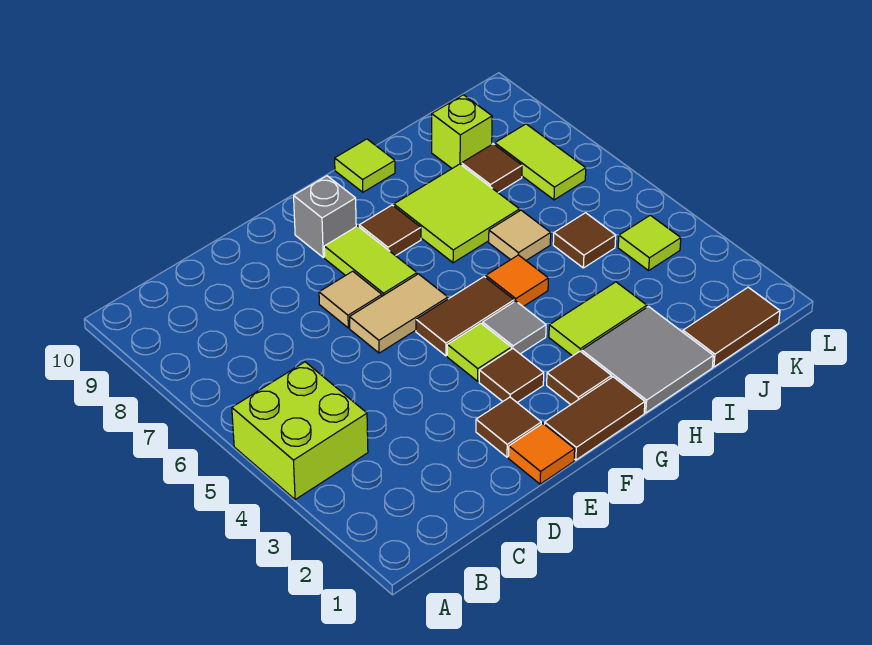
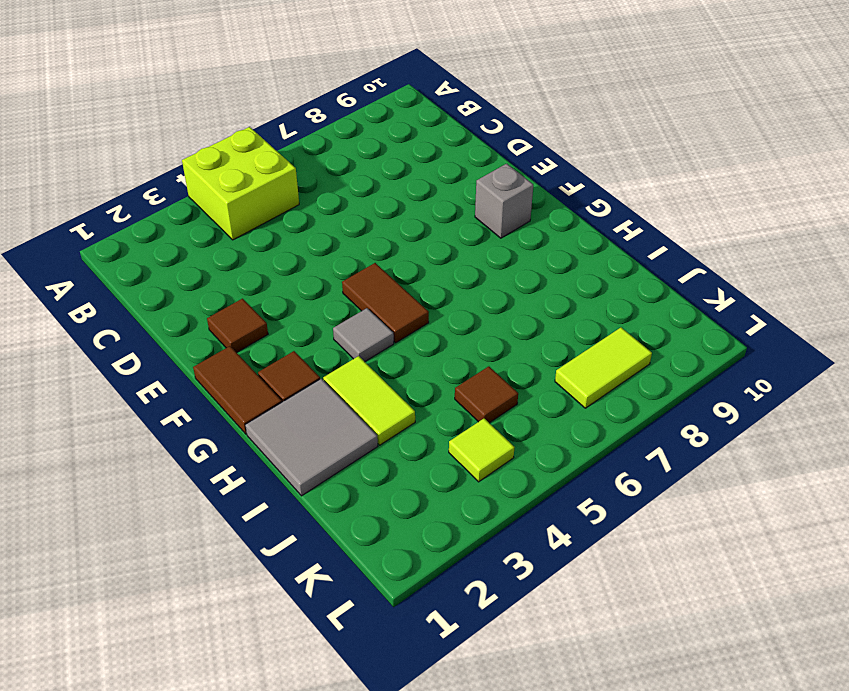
none -> orange tile E1 level 1
none -> tan tile E6:F6 level 1
none -> tan tile E7 level 1

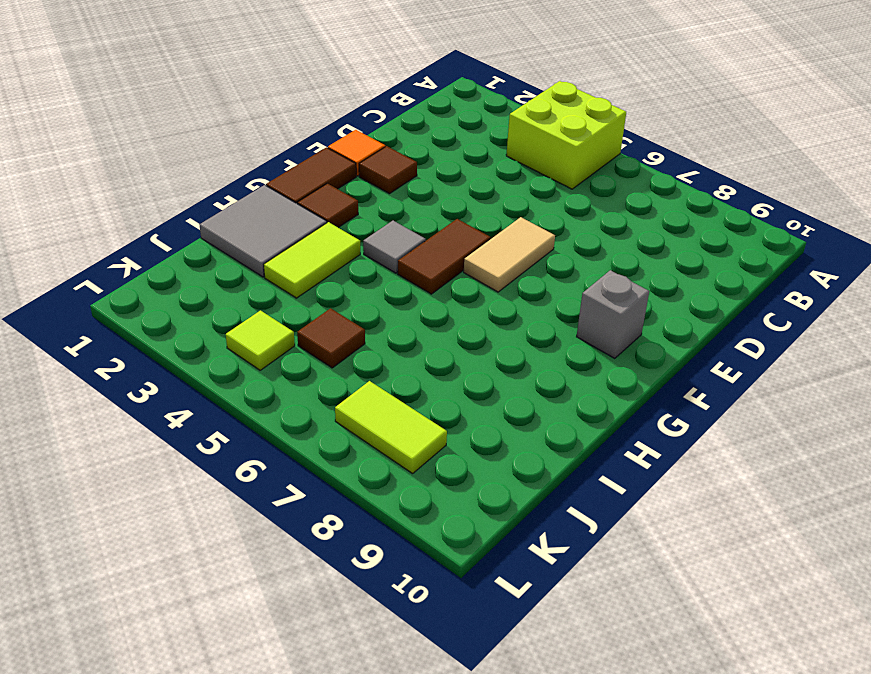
none -> tan tile E7 level 1
none -> brown tile F3 level 1
none -> lime tile F4 level 1

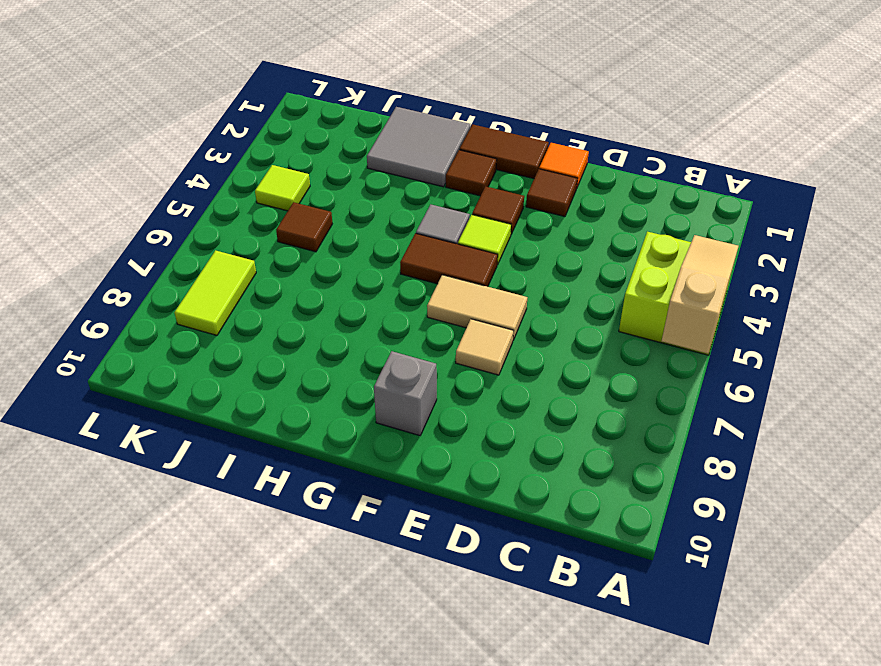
tan slope A4:A6 level 2 top 6 -> none
none -> lime tile F7:F8 level 1
none -> brown tile G8 level 1
none -> lime tile H3:I3 level 1

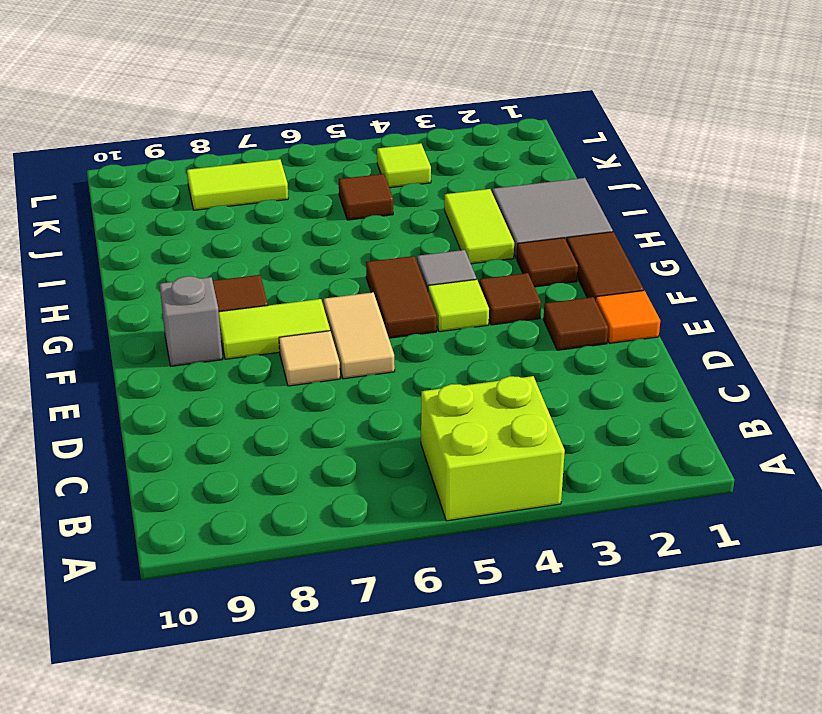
none -> orange tile H5 level 1
none -> lime tile H7:I8 level 1
none -> lime tile H10 level 1

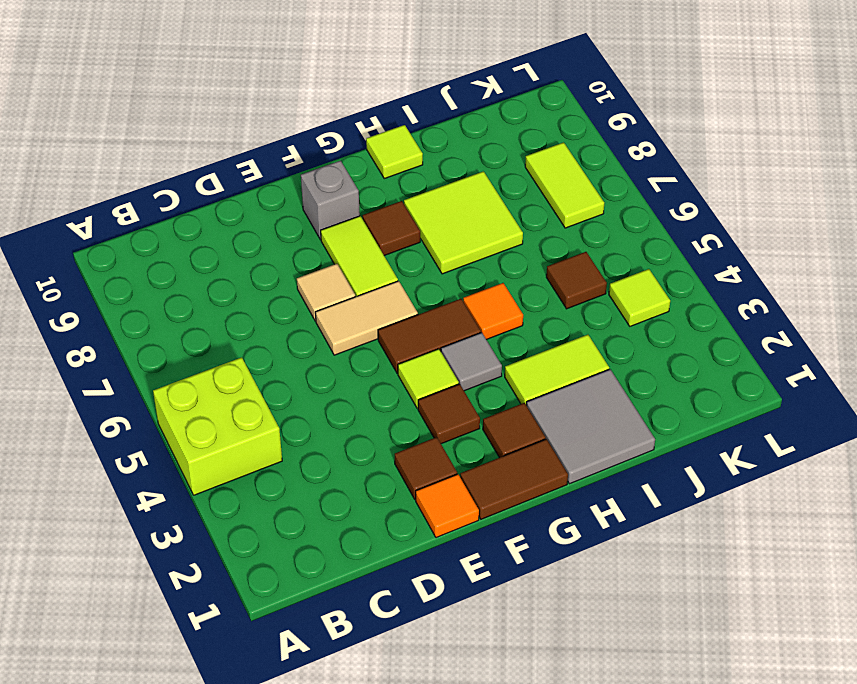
none -> tan tile I6 level 1
none -> brown tile J1:K1 level 1
none -> brown tile J8 level 1

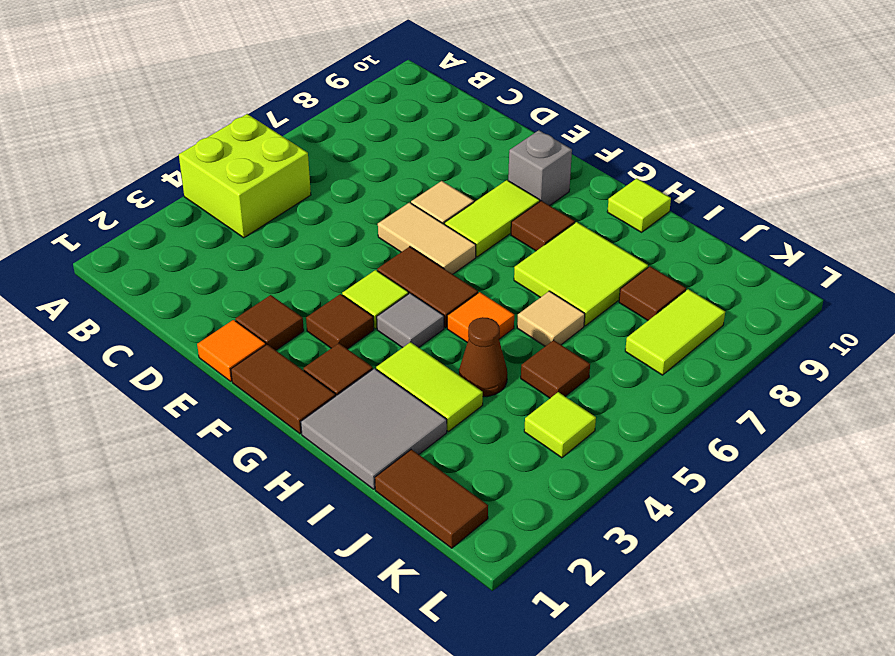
brown cone I4 level 1 -> none
none -> lime brick J9 level 1

